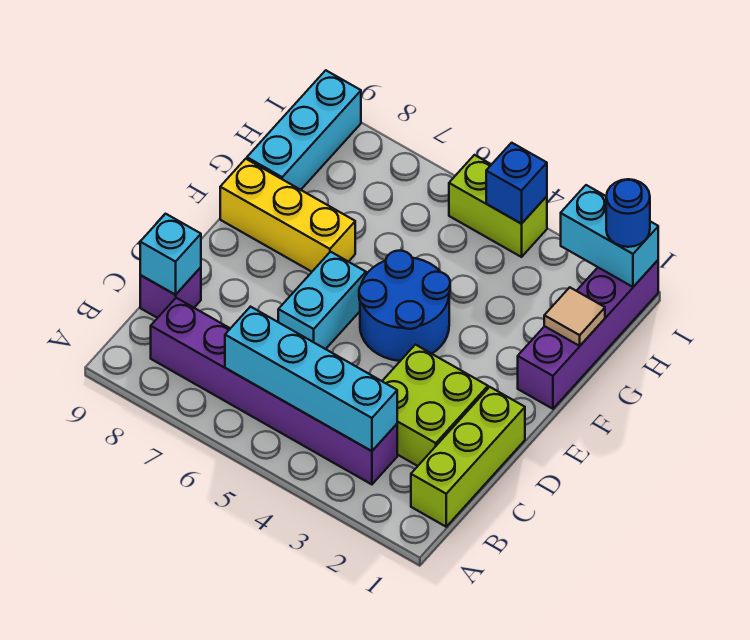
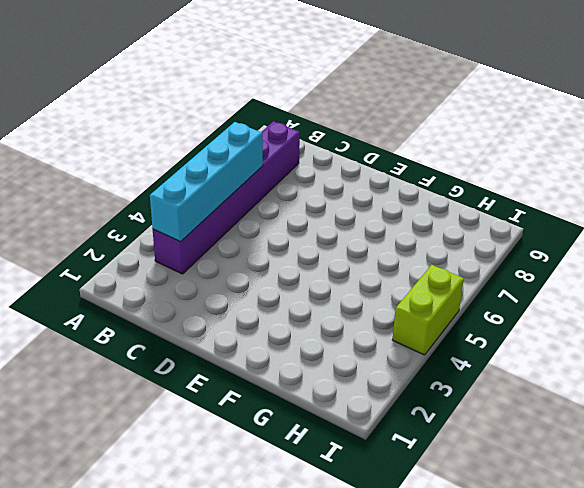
none -> lime brick B1:D1 level 1
none -> lime brick C2:D3 level 1
none -> purple brick C9 level 1

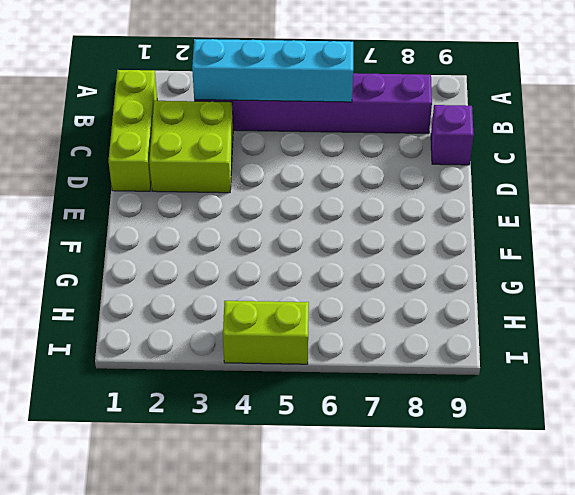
none -> cyan brick D6:E6 level 1
none -> blue round brick E4:F5 level 1
none -> purple brick F1:I1 level 1

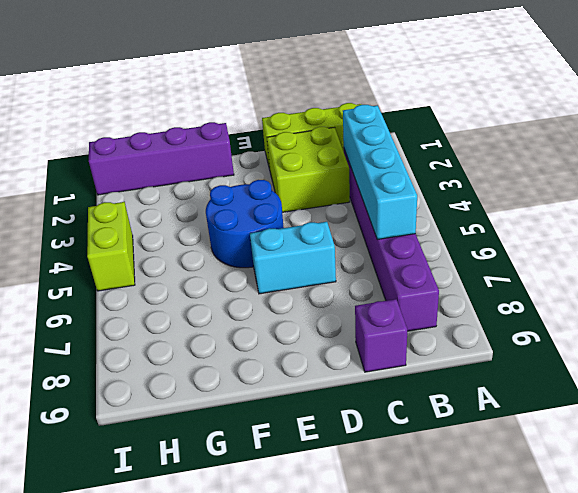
none -> yellow brick F7:F9 level 1
none -> cyan brick G9:I9 level 1
none -> cyan brick C9 level 2

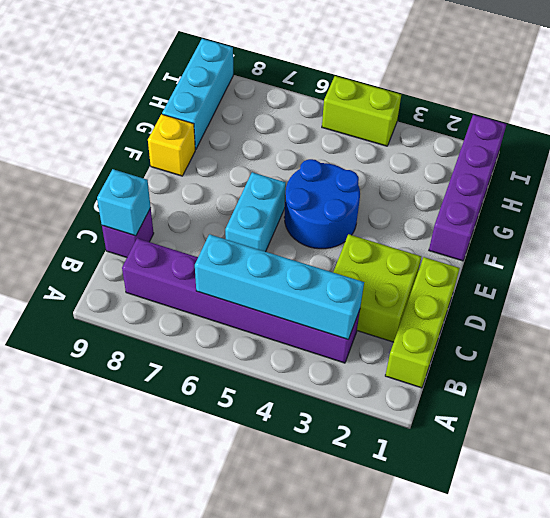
yellow brick F9 level 1 -> yellow brick F7:F9 level 1
none -> tan tile G1 level 2
none -> cyan brick I1:I2 level 2
none -> blue brick I4 level 2

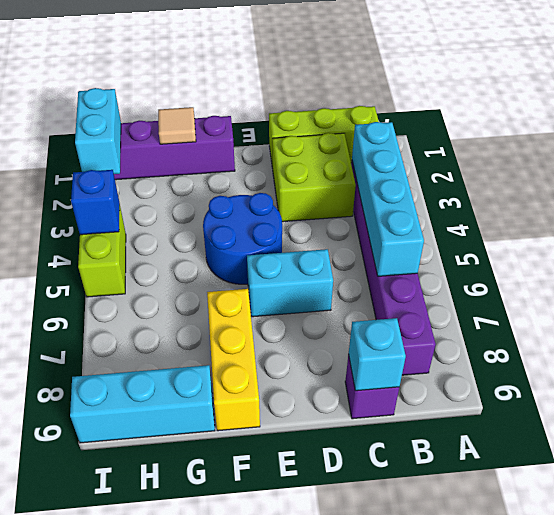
none -> blue round brick I1 level 3

